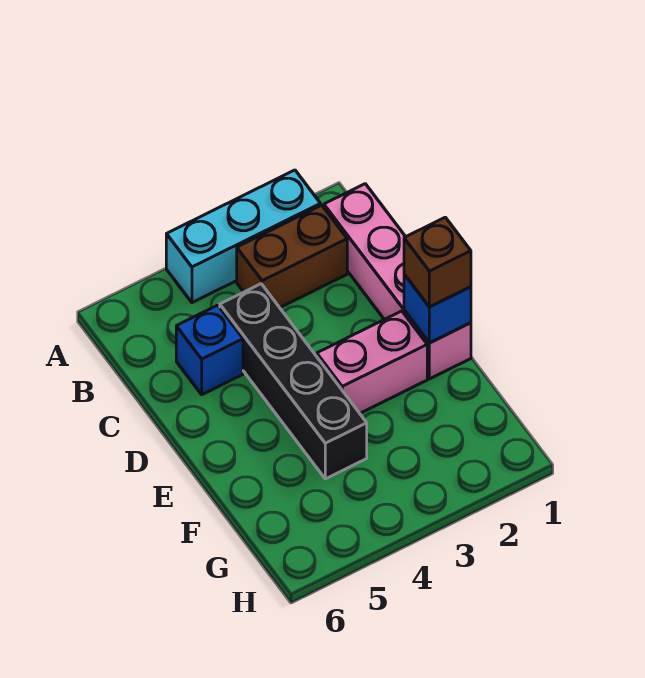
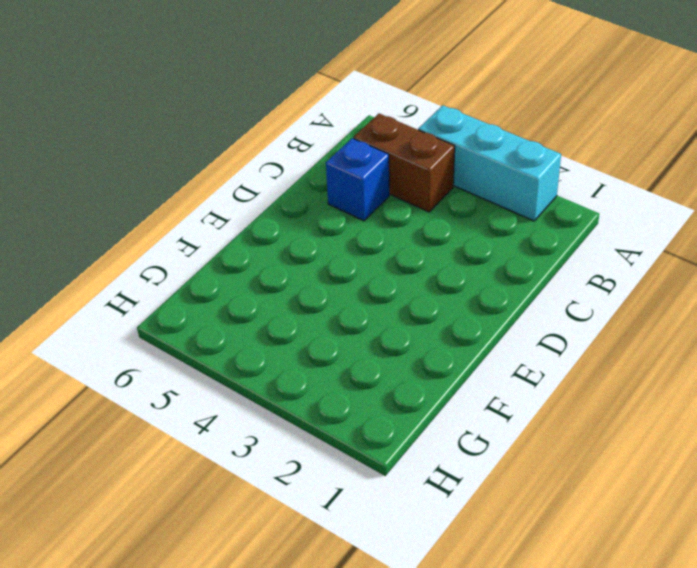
brown brick B4:B5 level 1 -> brown brick B2:B3 level 1
none -> pink brick B1:E1 level 1
none -> black brick C4:F4 level 1

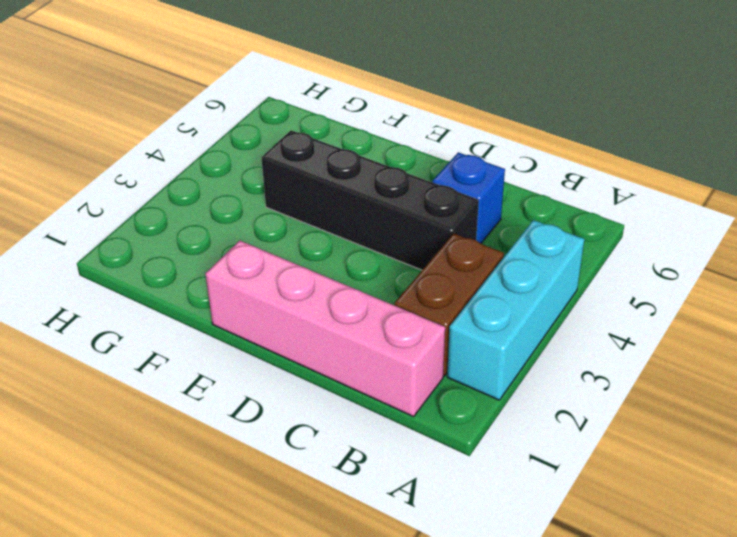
none -> pink brick E2:E3 level 1
none -> blue brick E1 level 2

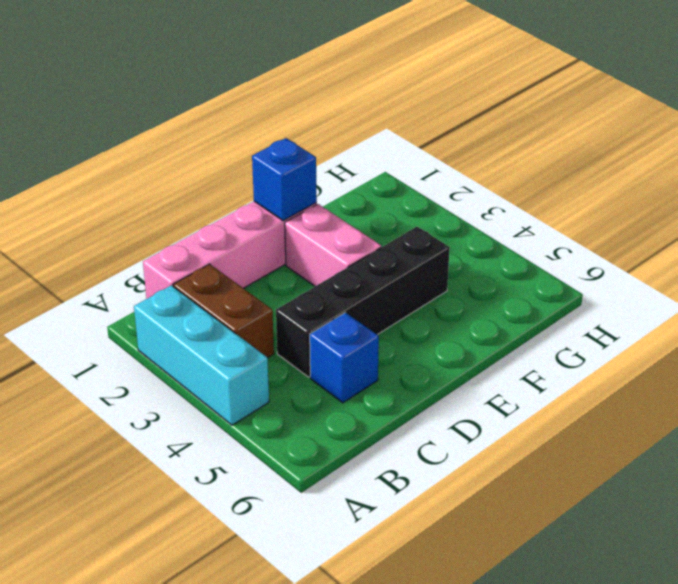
none -> brown brick E1 level 3

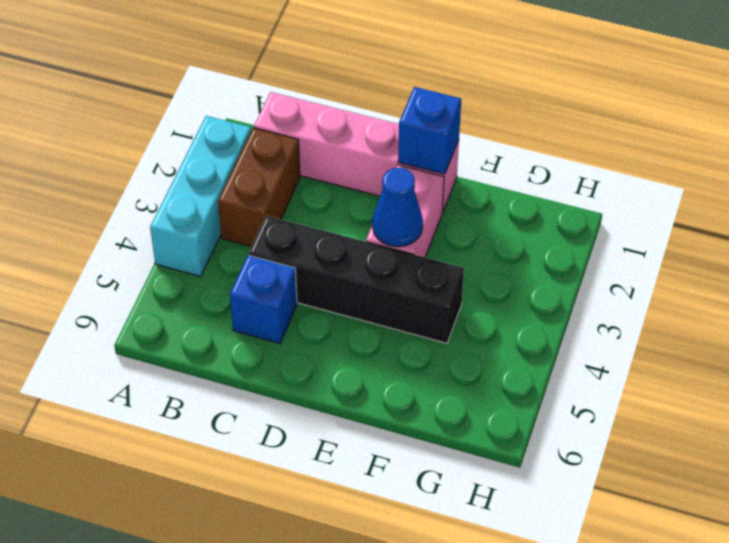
blue cone E3 level 2 -> none
none -> brown brick E1 level 3

